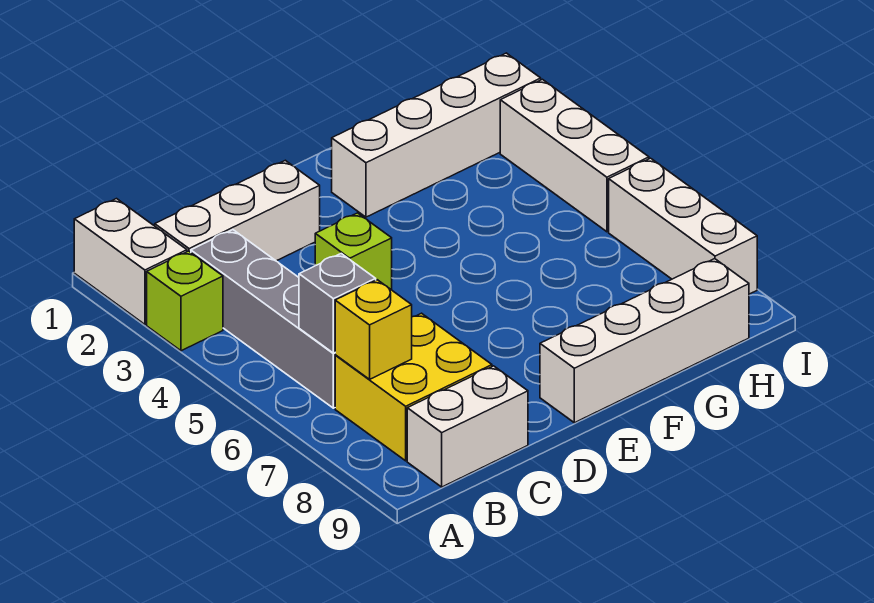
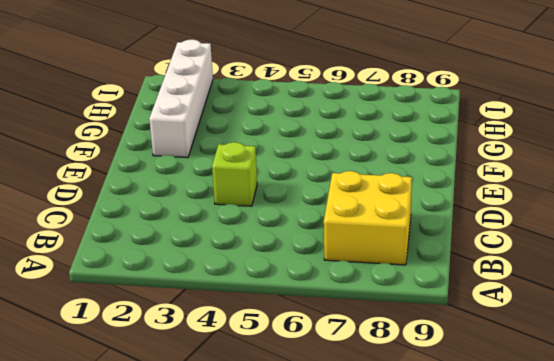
none -> white brick A1:A2 level 1
none -> lime brick A3 level 1
none -> white brick B2:D2 level 1

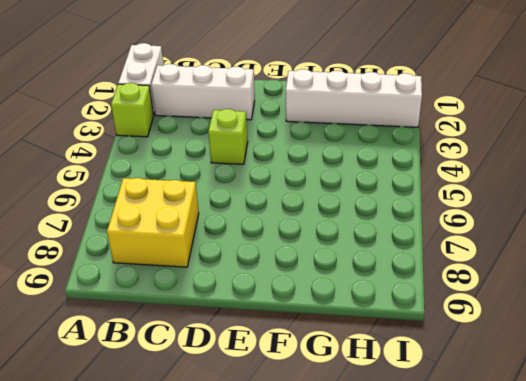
none -> grey brick B3:B6 level 1
none -> white brick B9:C9 level 1
none -> white brick E9:H9 level 1

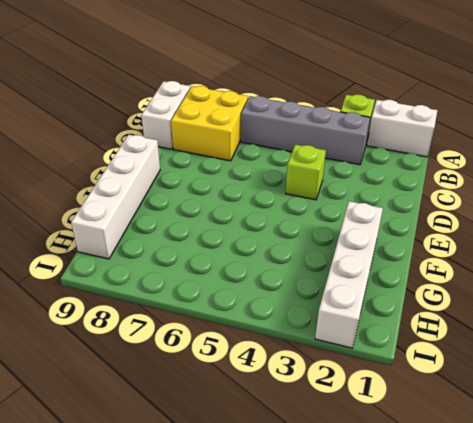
none -> white brick B2:D2 level 1
none -> white brick I3:I5 level 1
none -> white brick I6:I8 level 1

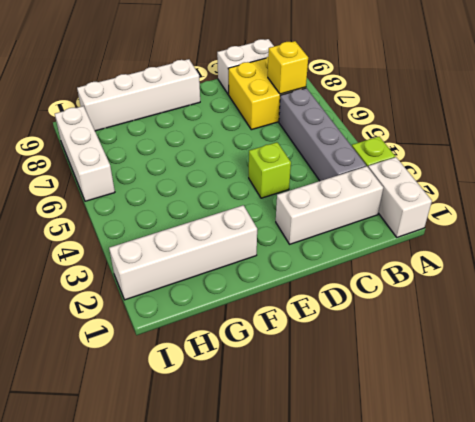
none -> white brick I3:I5 level 1
none -> grey brick B6 level 2

